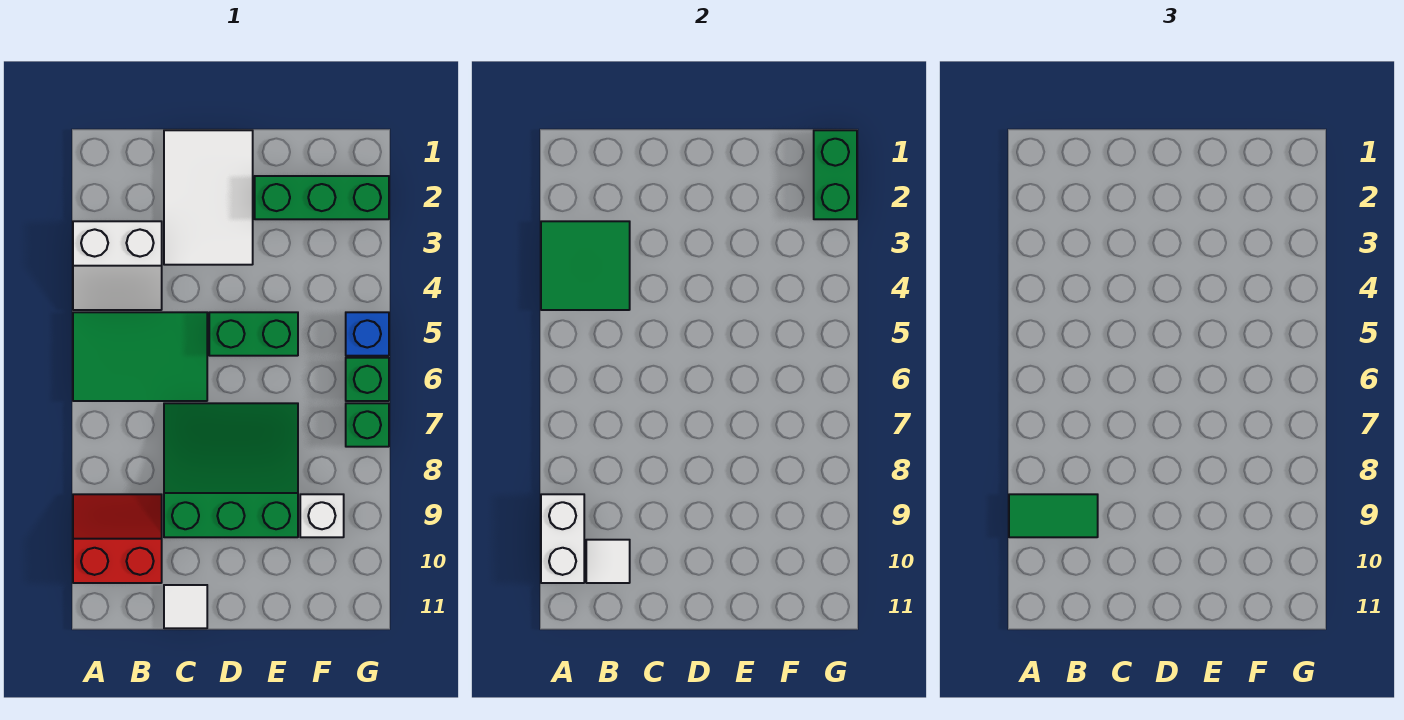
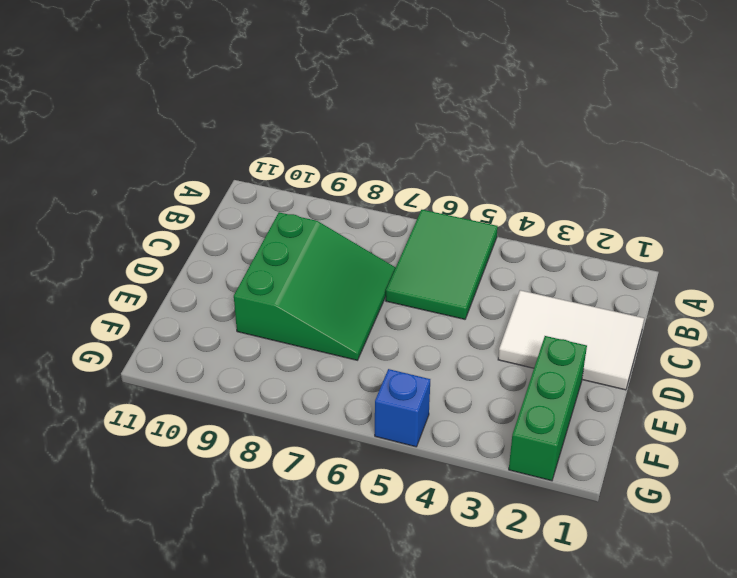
none -> white slope A3:B4 level 1 top 3
none -> red slope A9:B10 level 1 top 10
none -> white tile C11 level 1

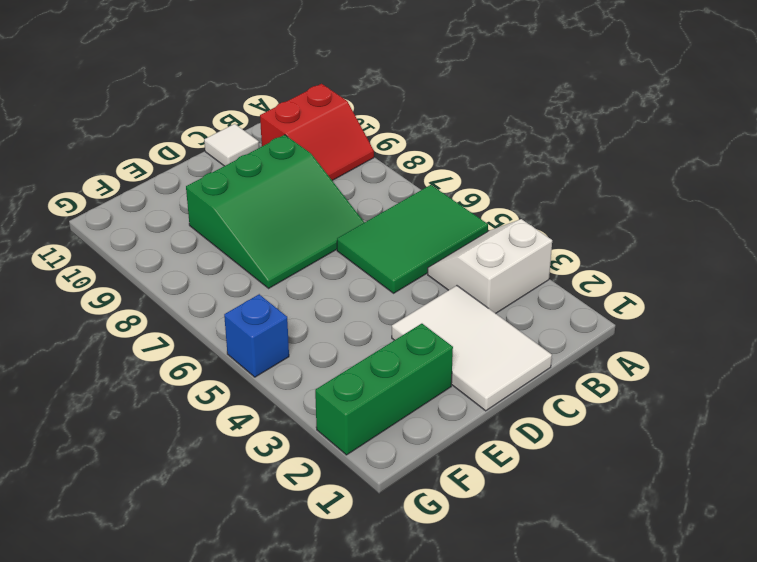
none -> green brick D5:E5 level 1
none -> white brick F9 level 1
none -> green brick G6 level 1

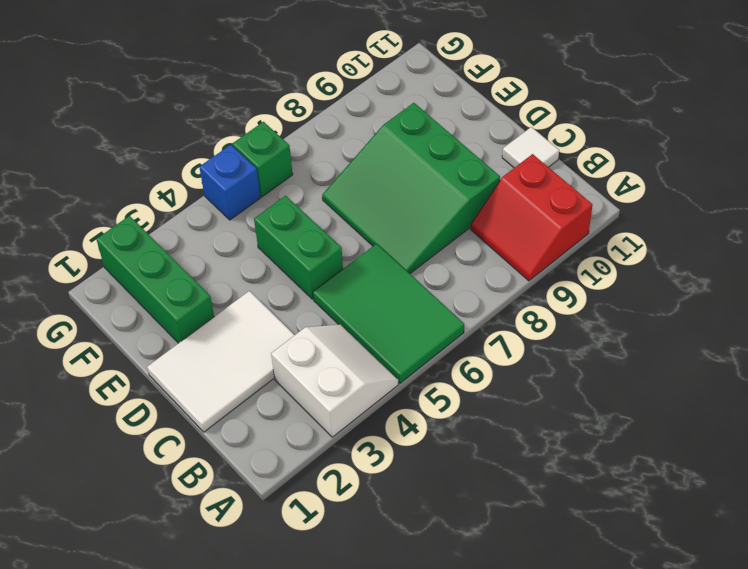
none -> white brick F9 level 1
none -> green brick G7 level 1
none -> green tile A3:B4 level 2

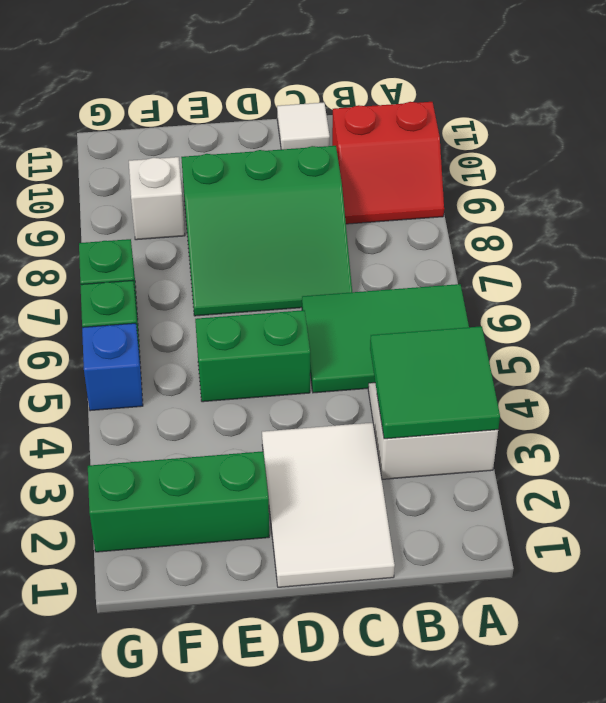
none -> white brick A9:A10 level 2
none -> white tile B10 level 2
none -> green brick G1:G2 level 2

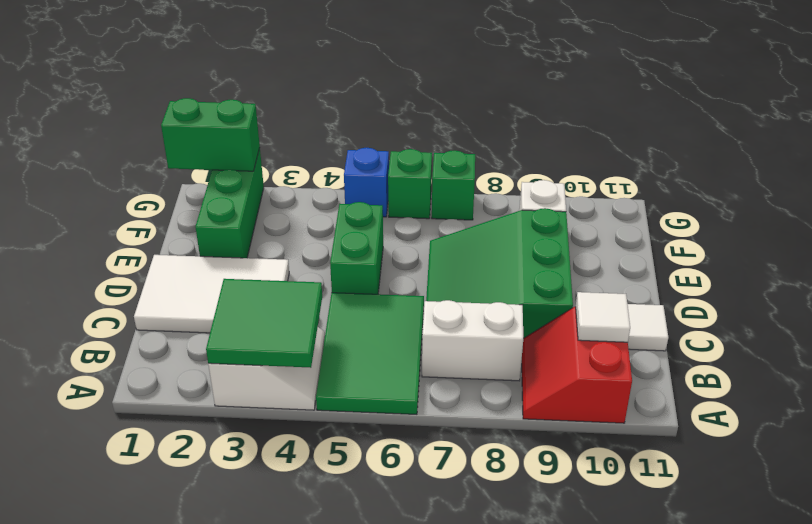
white brick B7:B8 level 1 -> white brick A9:A10 level 2
none -> green tile A9:B9 level 3

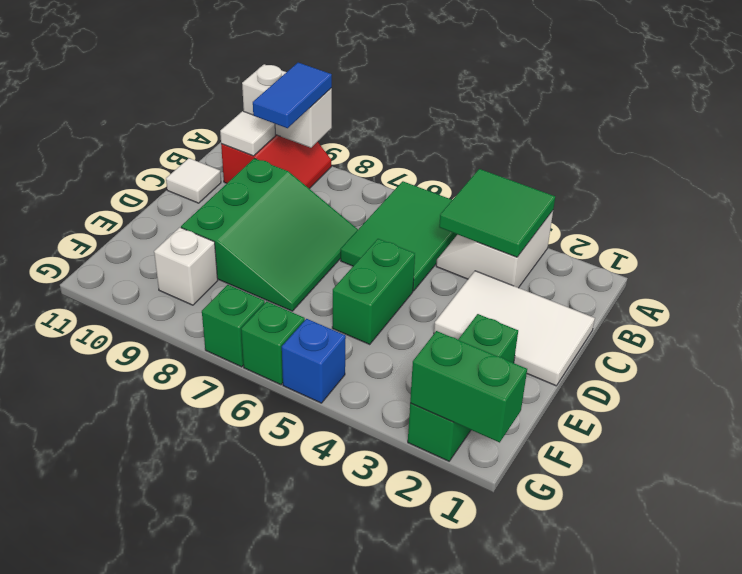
blue tile A9:B9 level 3 -> green tile A9:B9 level 3

